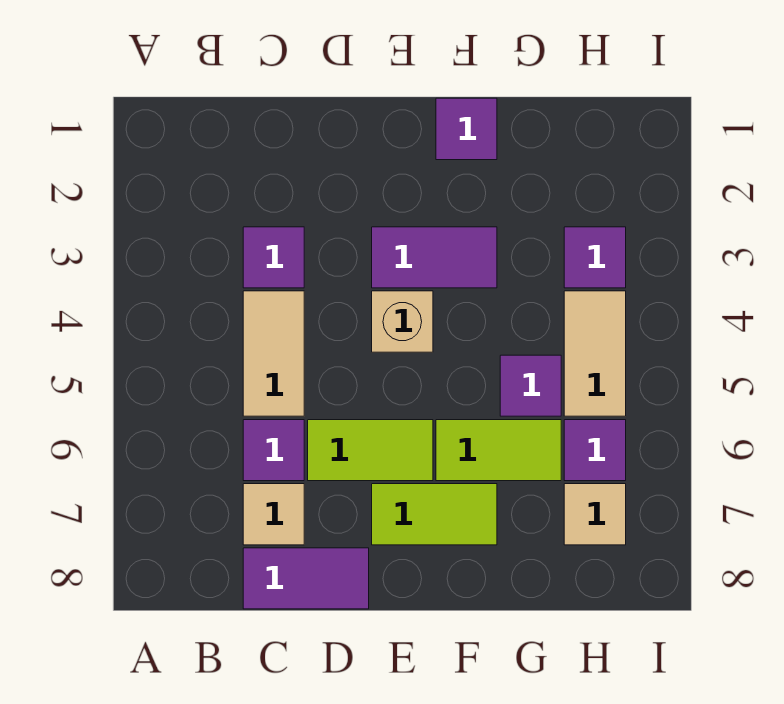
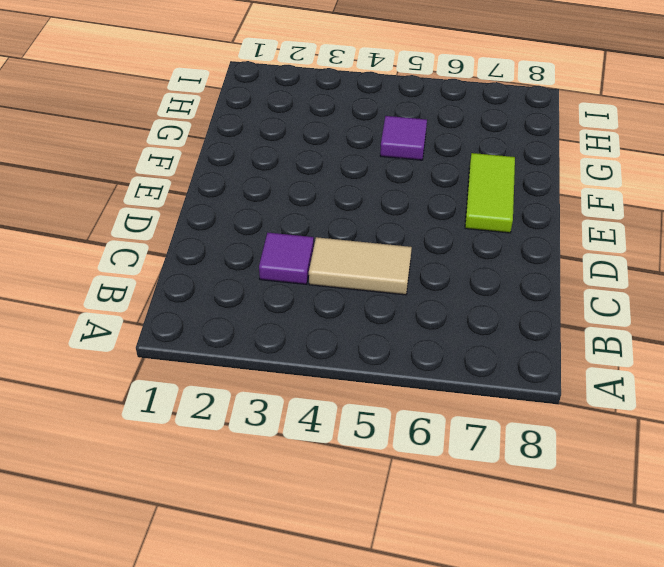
none -> purple tile C6 level 1
none -> tan tile C7 level 1
none -> purple tile C8:D8 level 1

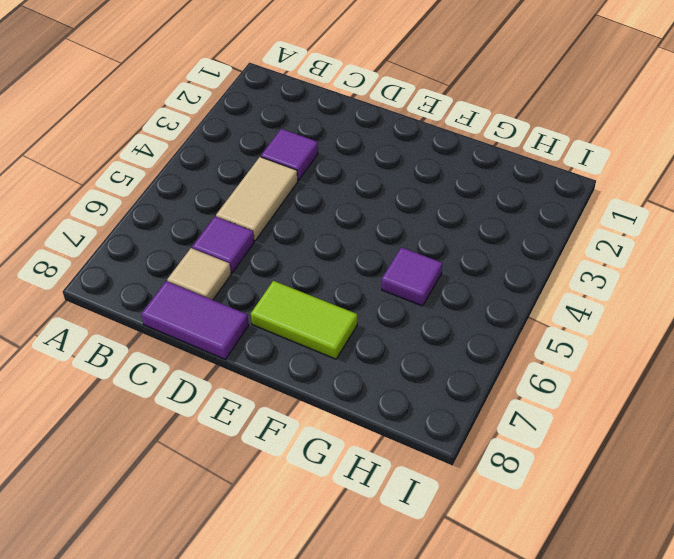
none -> lime tile D6:E6 level 1
none -> purple tile E3:F3 level 1
none -> tan brick E4 level 1

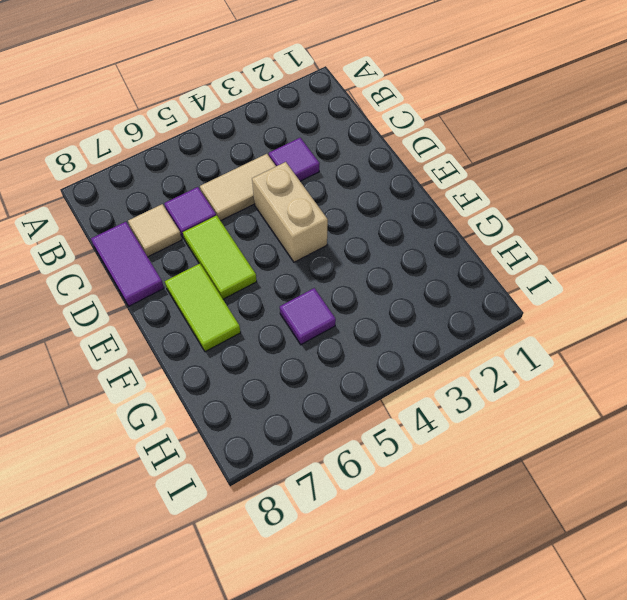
tan brick D4:E4 level 1 -> tan brick E4 level 1
none -> purple tile E3:F3 level 1
none -> purple tile F1 level 1
none -> lime tile F6:G6 level 1

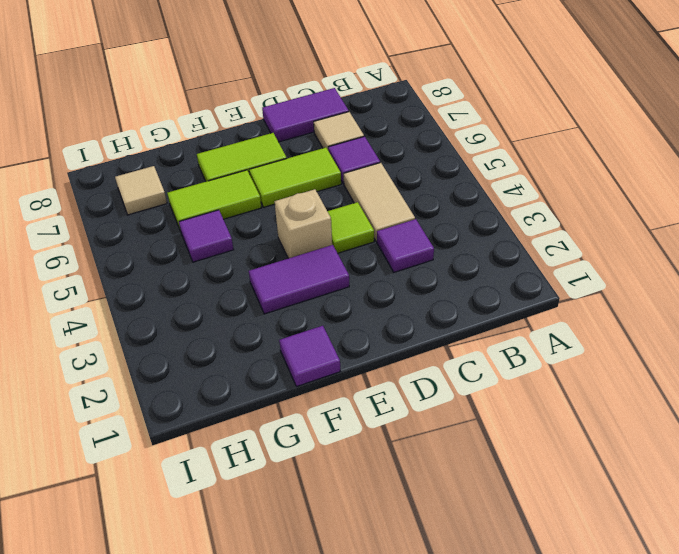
lime tile D4 level 1 -> none
none -> purple tile H3 level 1
none -> tan tile H4:H5 level 1
none -> purple tile H6 level 1

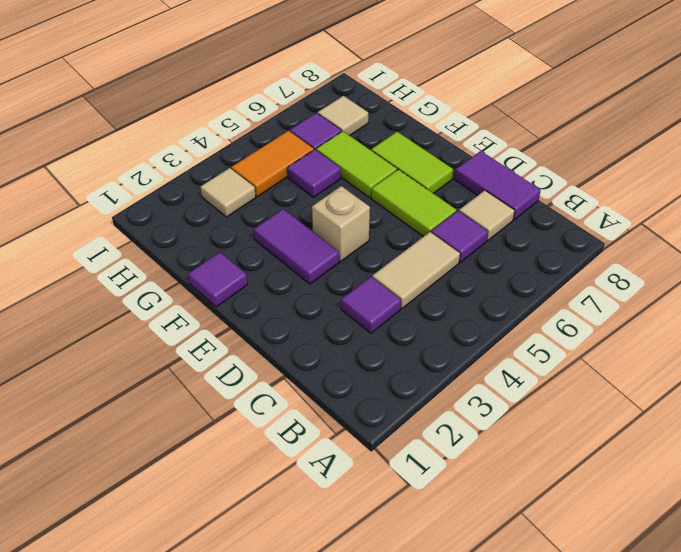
tan tile H3 level 1 -> purple tile H3 level 1
orange tile H4:H5 level 1 -> tan tile H4:H5 level 1

